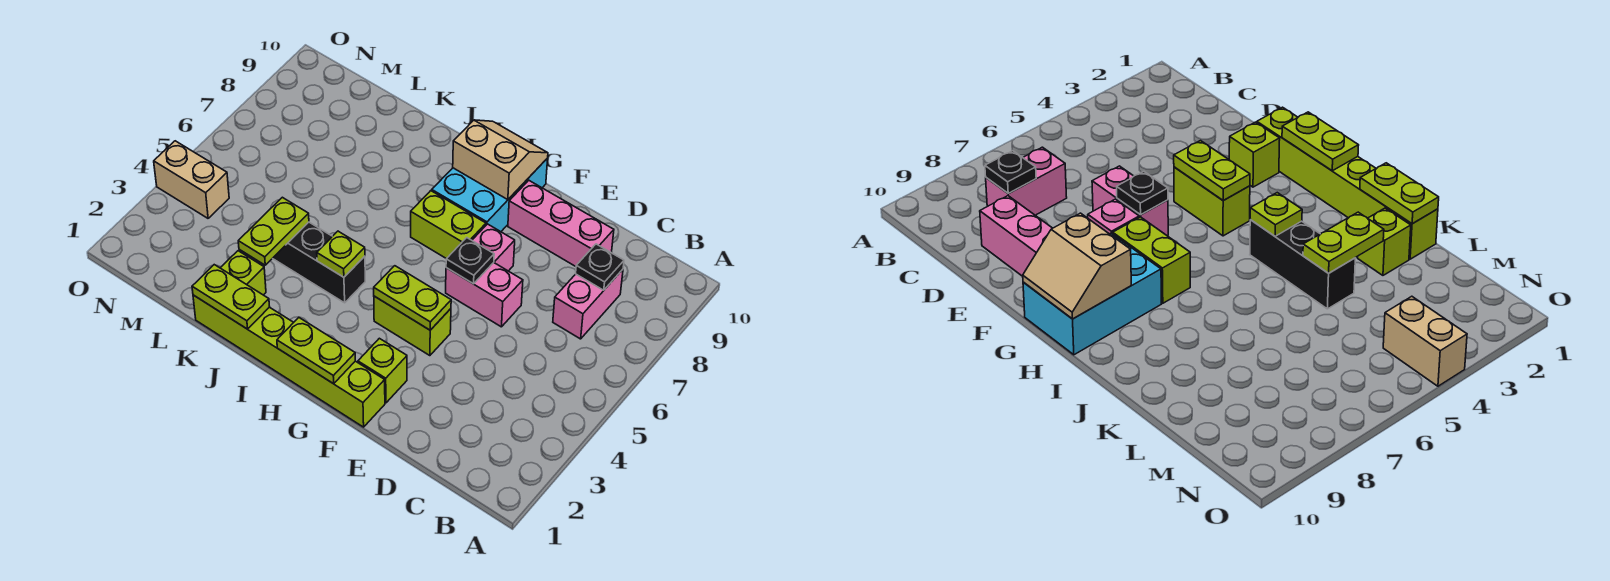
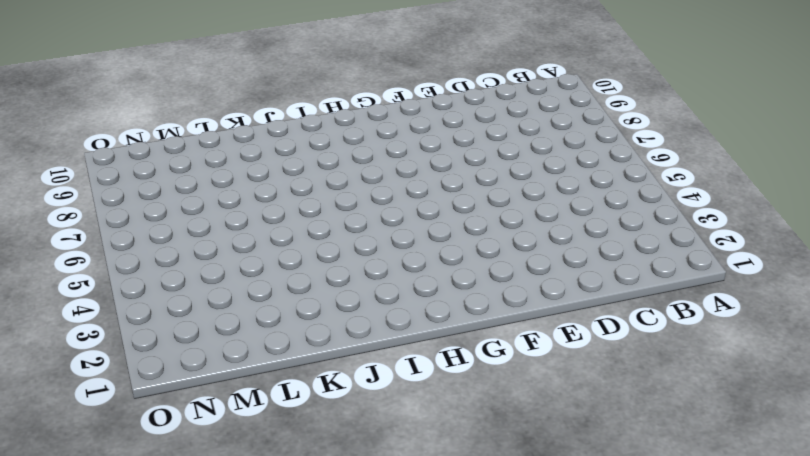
none -> pink brick C7:C8 level 1
none -> pink brick D9:F9 level 1
none -> pink brick E6:F6 level 1

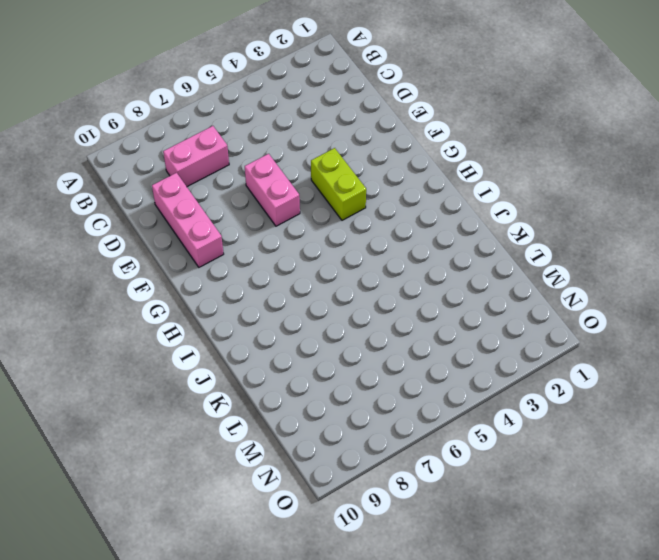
none -> lime brick F1:K1 level 1
none -> lime brick F2 level 1
none -> pink brick F7 level 1

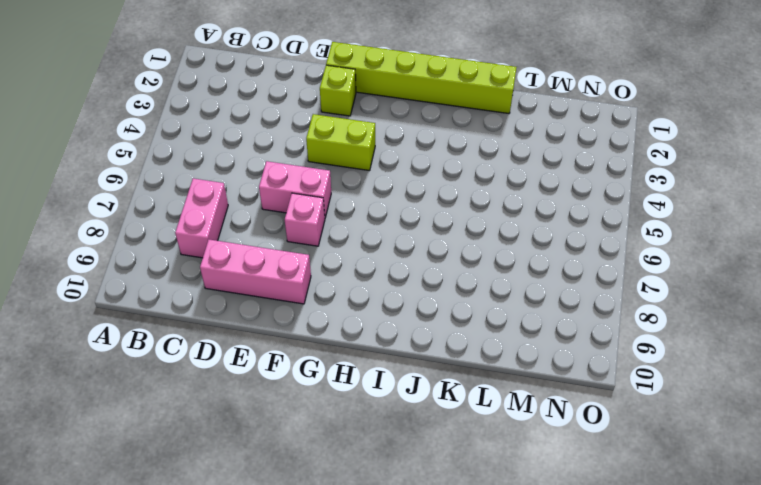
none -> lime brick G7:H7 level 1
none -> cyan brick G8:H10 level 1
none -> black brick I4:K4 level 1

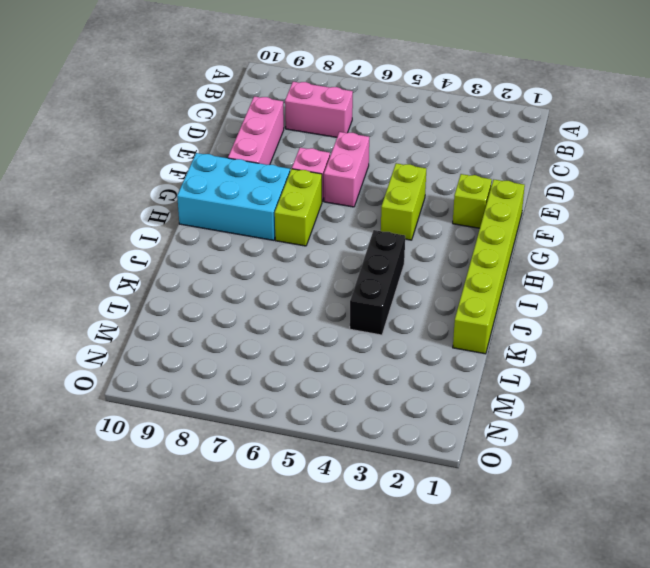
none -> lime brick K2 level 1
none -> tan brick N4:O4 level 1
none -> black plate C8 level 2

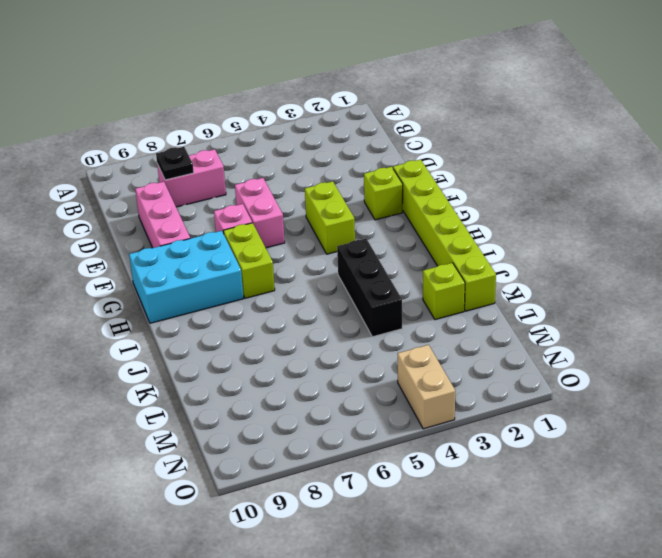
none -> lime plate F4:G4 level 2
none -> black plate F6 level 2
none -> lime plate G1:H1 level 2

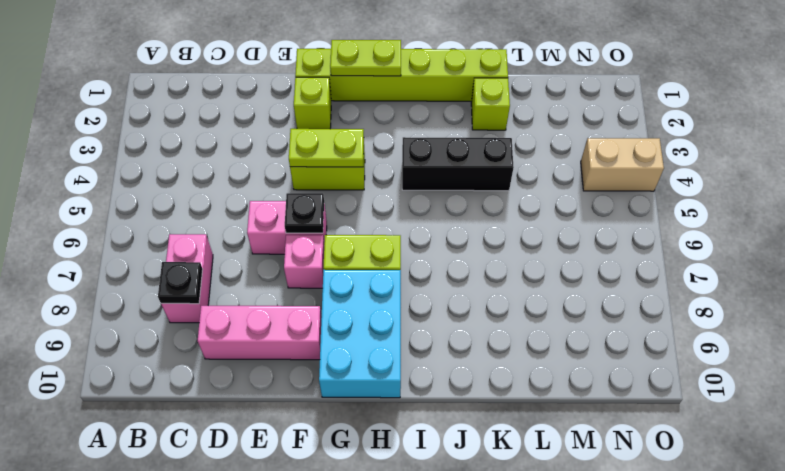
none -> tan slope G9:H10 level 2 top 9
none -> lime plate I4 level 2
none -> lime plate J1:K1 level 2

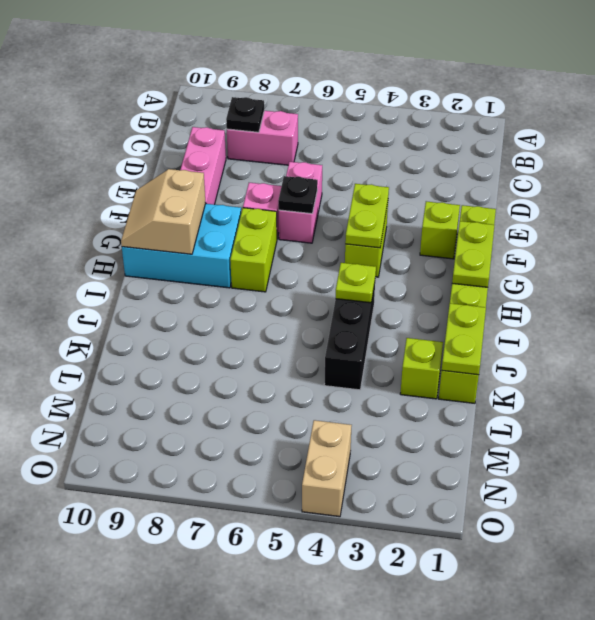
none -> lime plate K3:K4 level 2

